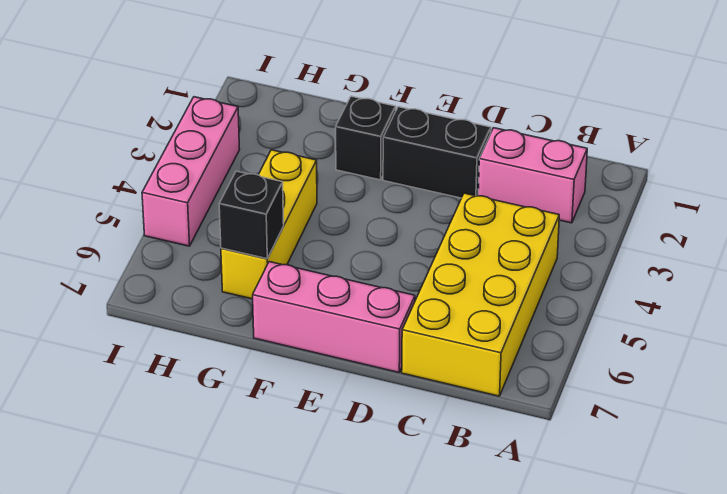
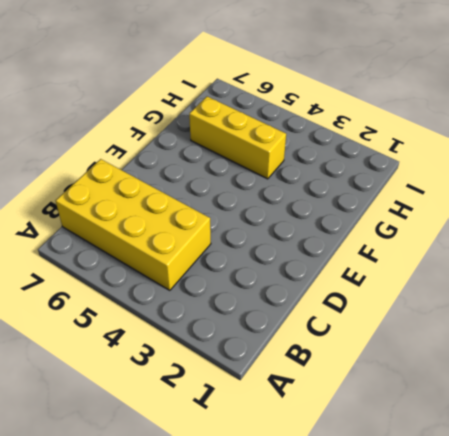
none -> pink brick B2:C2 level 1
none -> black brick D2:E2 level 1

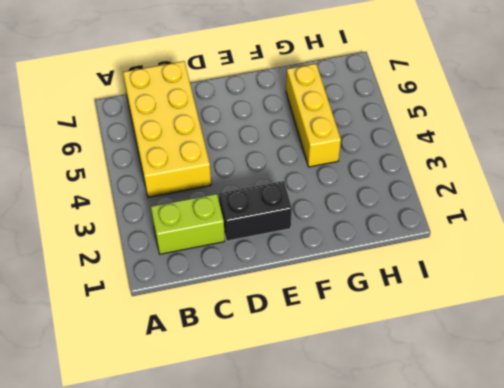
lime brick B2:C2 level 1 -> pink brick B2:C2 level 1
none -> pink brick D7:F7 level 1
none -> black brick F2 level 1

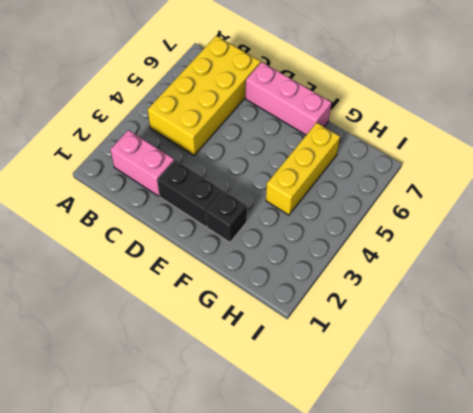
none -> pink brick I3:I5 level 1
none -> black brick G6 level 2

